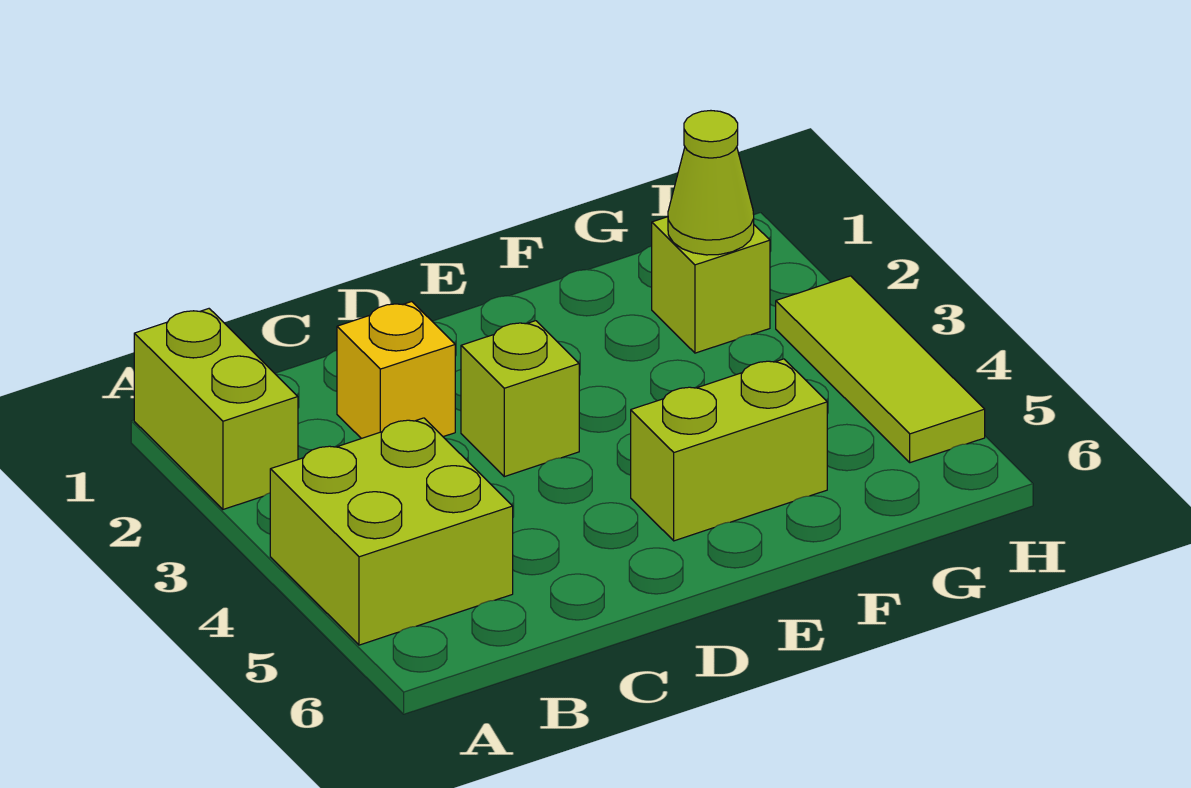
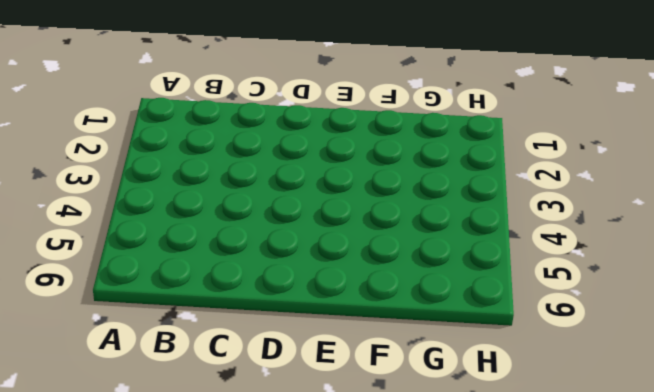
none -> lime brick A1:A2 level 1
none -> lime brick A4:B5 level 1

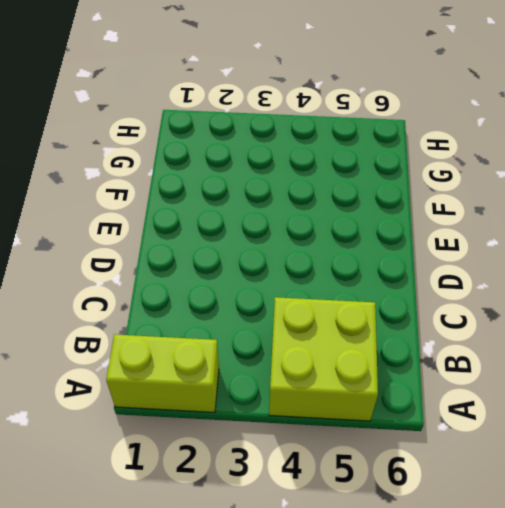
none -> yellow brick C2 level 1
none -> lime brick D3 level 1

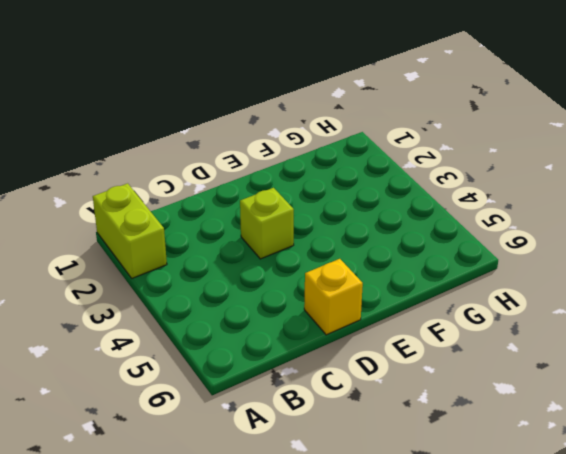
yellow brick D6 level 1 -> yellow brick C2 level 1
none -> lime brick A4:B5 level 1
none -> lime brick E5:F5 level 1

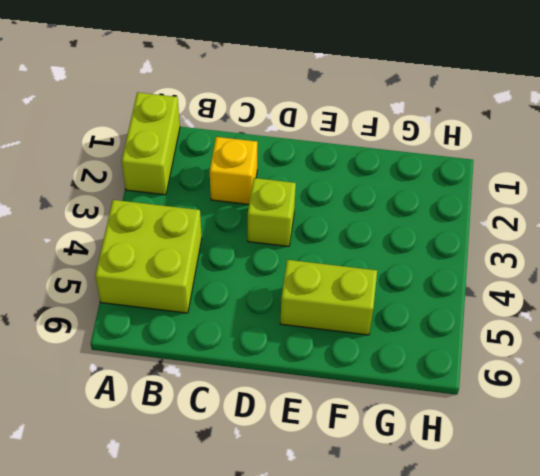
none -> lime brick G2 level 1
none -> lime tile H3:H5 level 1

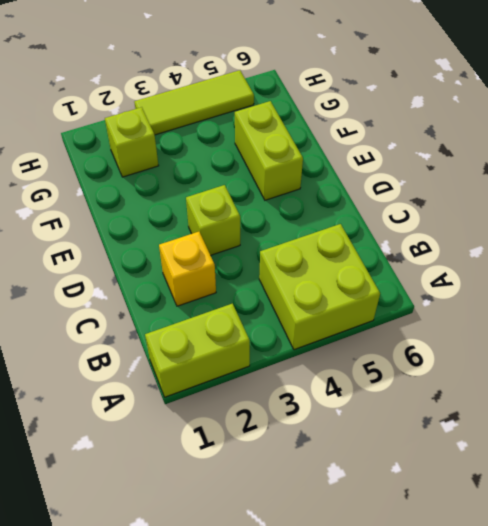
none -> lime cone G2 level 2

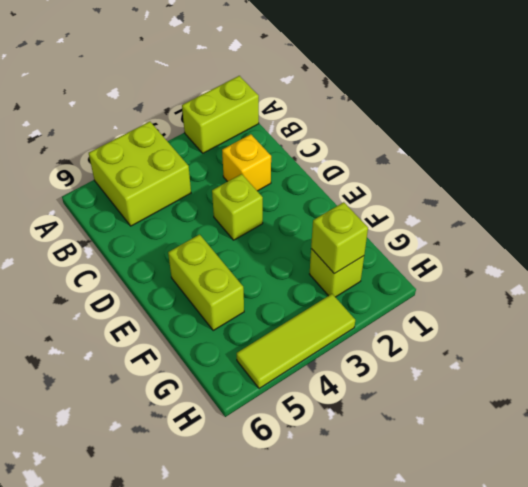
lime brick G2 level 2 -> lime cone G2 level 2

